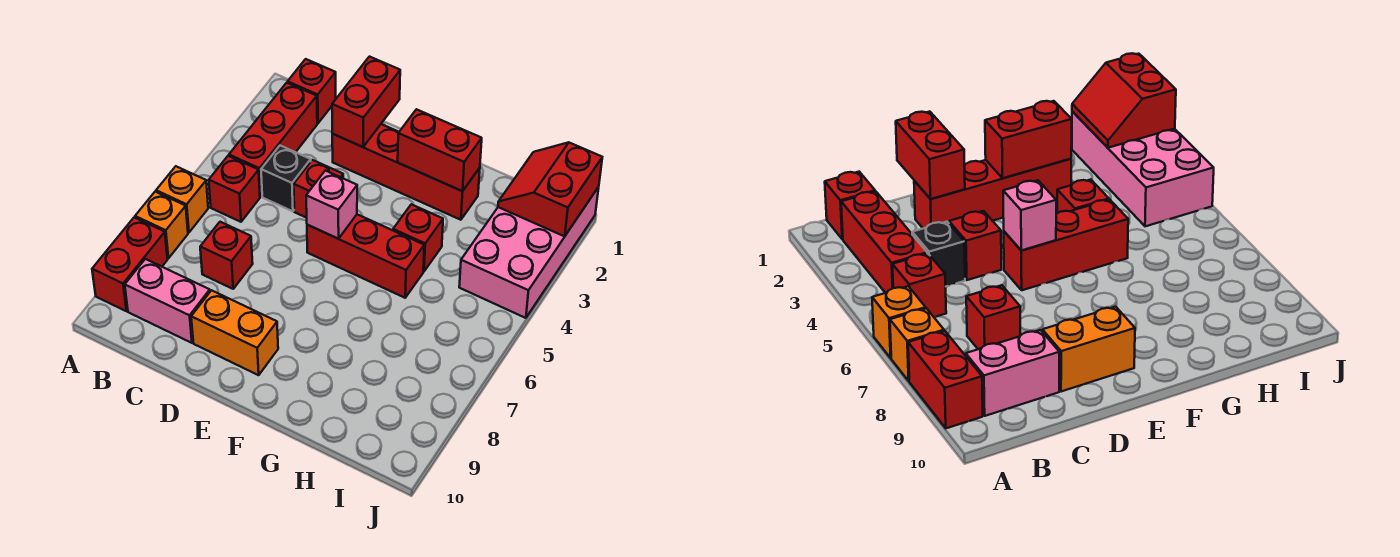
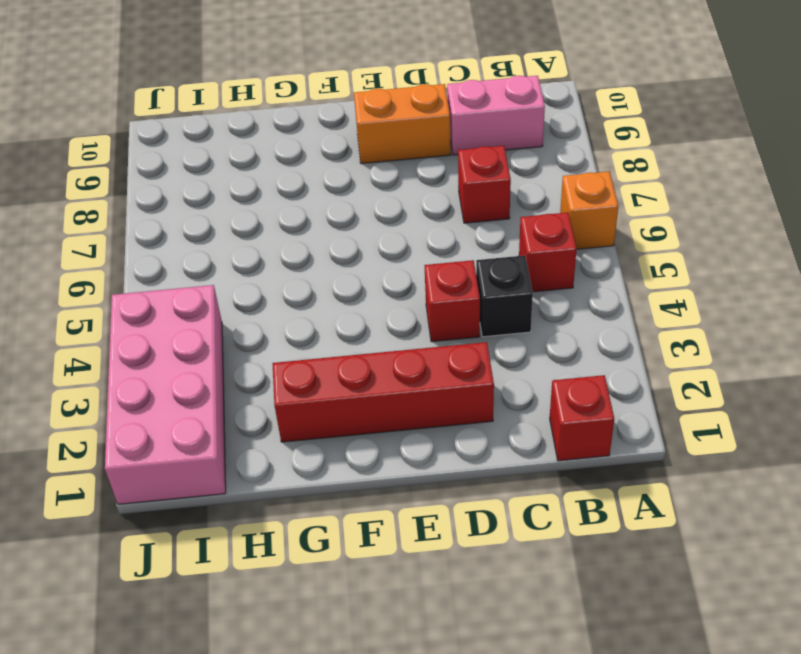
none -> orange brick A7 level 1
none -> red brick A8:A9 level 1
none -> red brick B2:B4 level 1

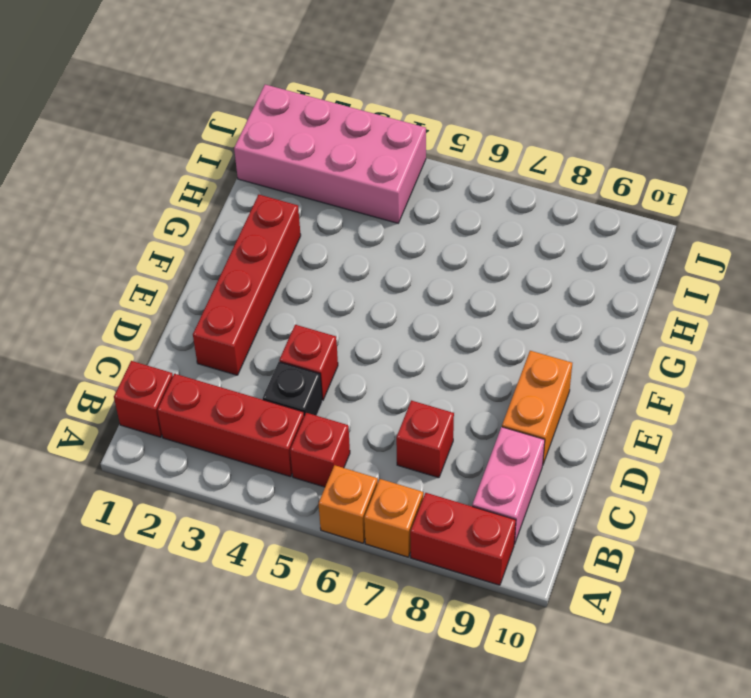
none -> red brick E5:G5 level 1
none -> red brick G4 level 1
none -> red brick D1:D2 level 2

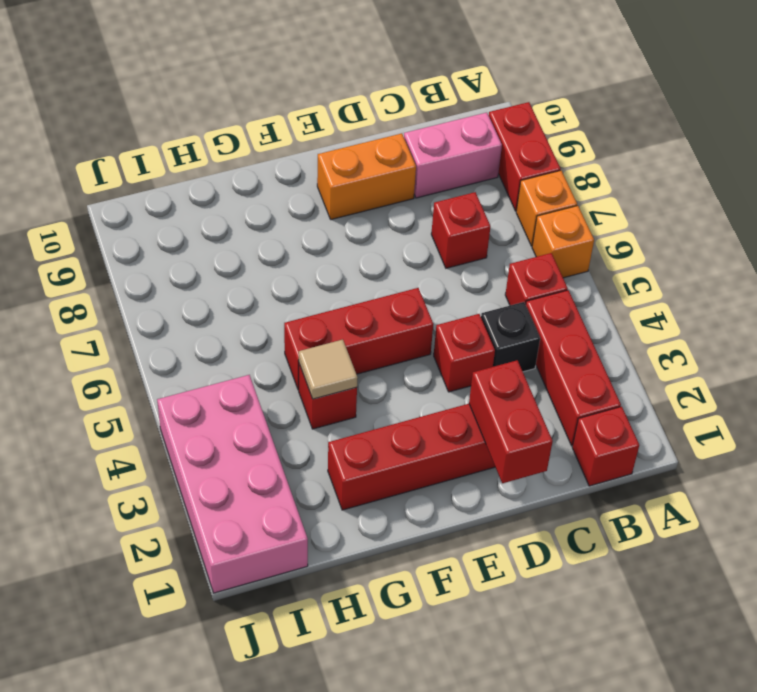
tan tile G4 level 2 -> none
none -> pink brick E5 level 2
none -> red brick F2:G2 level 2
none -> red slope I1:J2 level 2 top J

